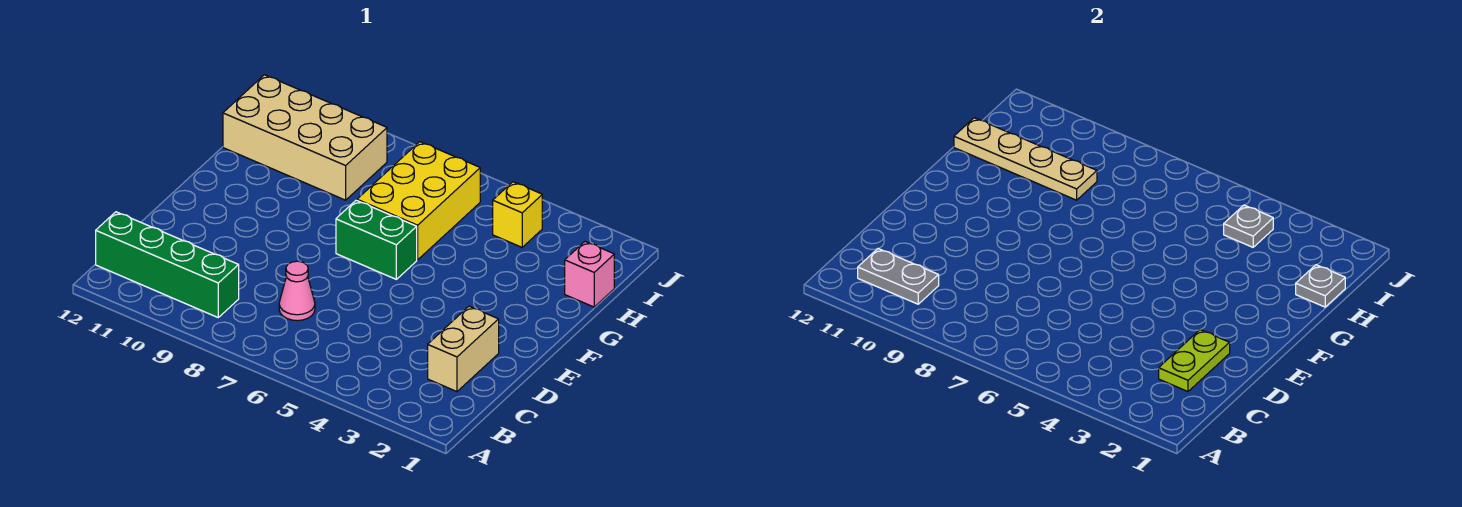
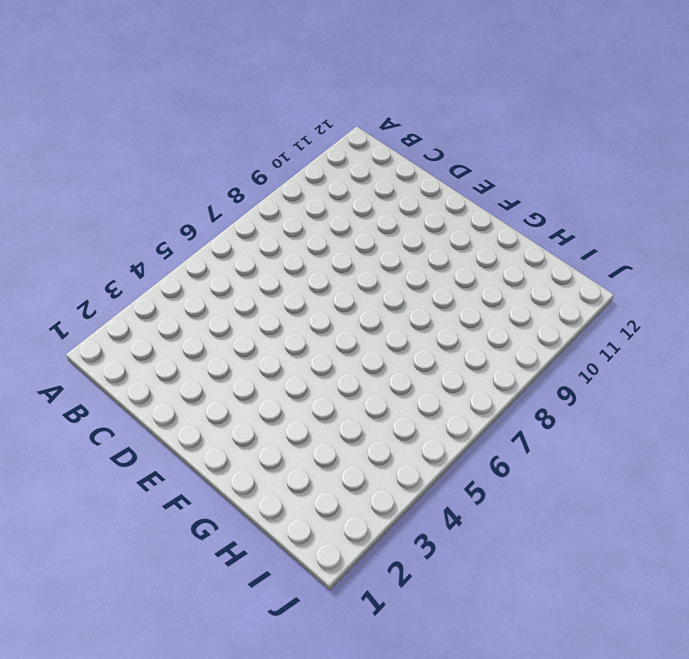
none -> green brick B9:B12 level 1
none -> tan brick C2:D2 level 1
none -> pink cone C7 level 1

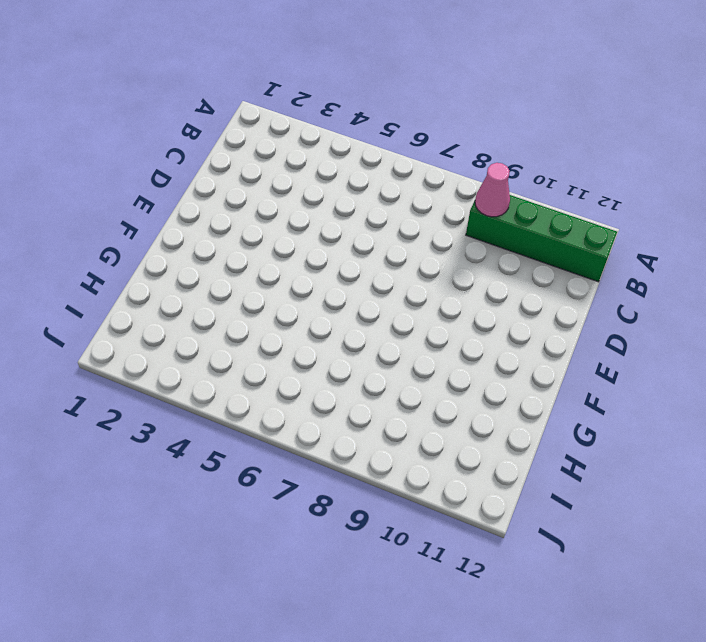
pink cone B9 level 2 -> pink cone C7 level 1
none -> tan brick C2:D2 level 1
none -> green brick F6:F7 level 1
none -> yellow brick G6:I7 level 1

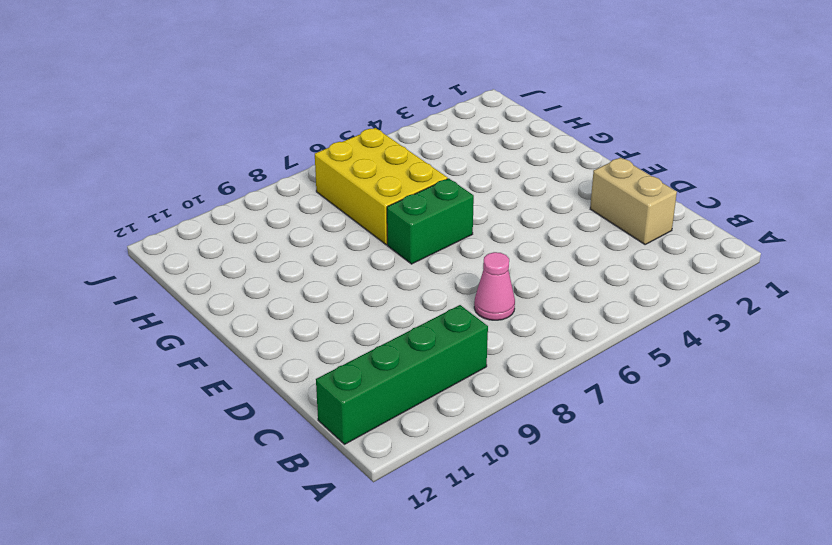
none -> pink brick H1 level 1
none -> tan brick H9:I12 level 1
none -> yellow brick I4 level 1

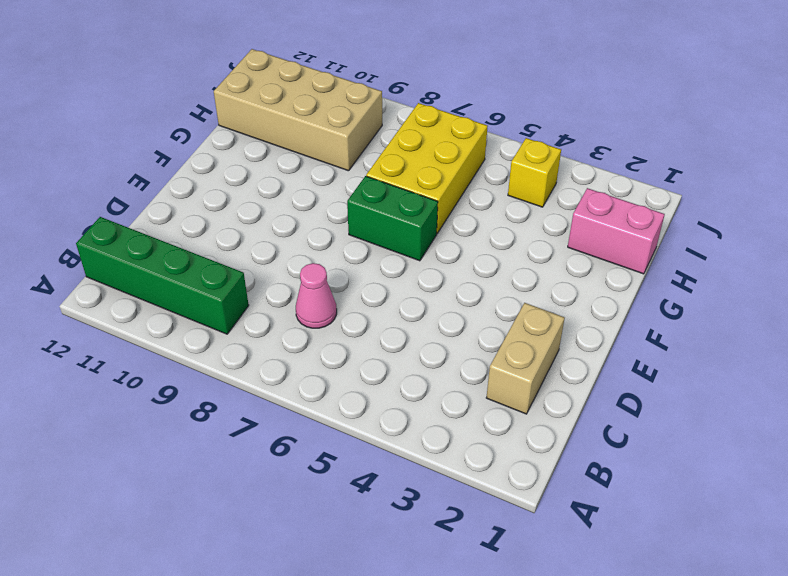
pink brick H1:H2 level 1 -> pink brick H1 level 1
none -> grey plate B10:B11 level 2
none -> lime plate C2:D2 level 2
none -> grey plate H1 level 2

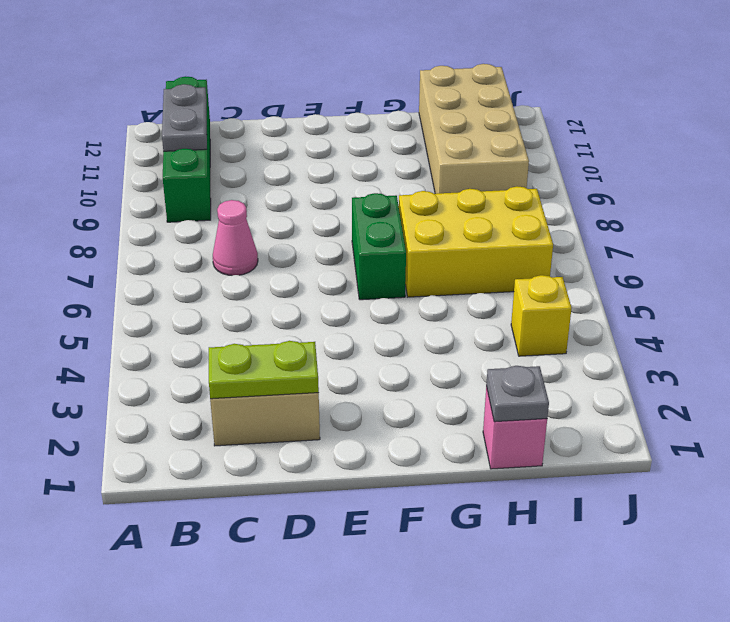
none -> tan plate H9:H12 level 2
none -> grey plate I4 level 2

